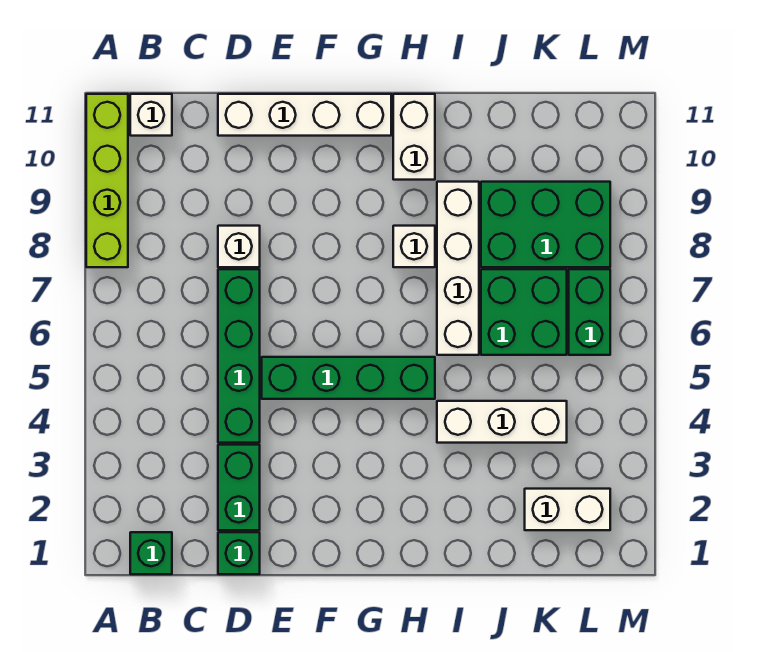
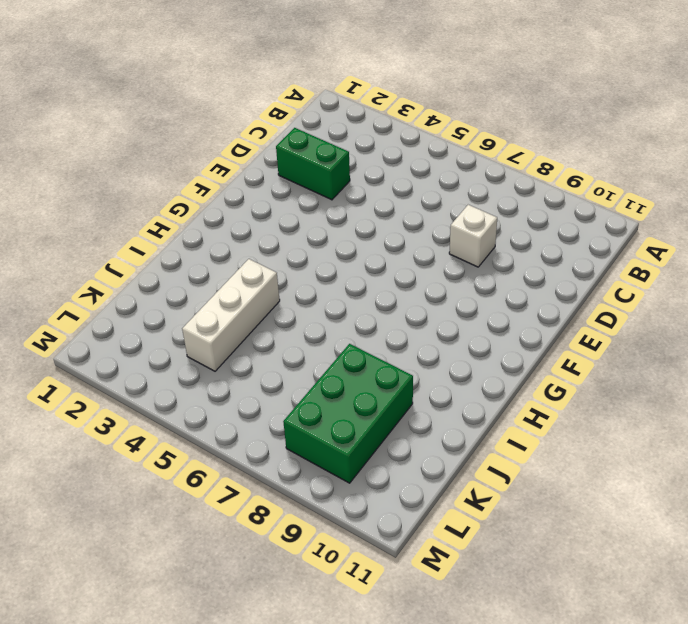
none -> lime brick A8:A11 level 1
none -> green brick B1 level 1
none -> white brick B11 level 1

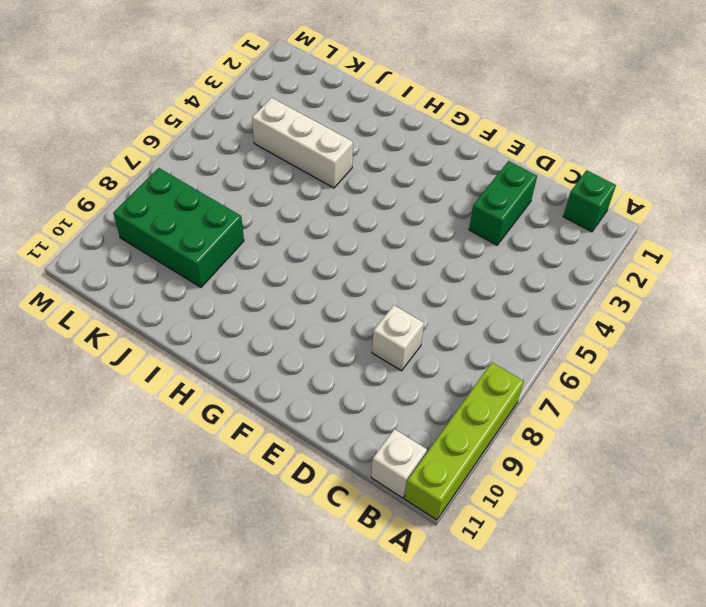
none -> green brick D1 level 1
none -> green brick D4:D7 level 1
none -> white brick D11:G11 level 1

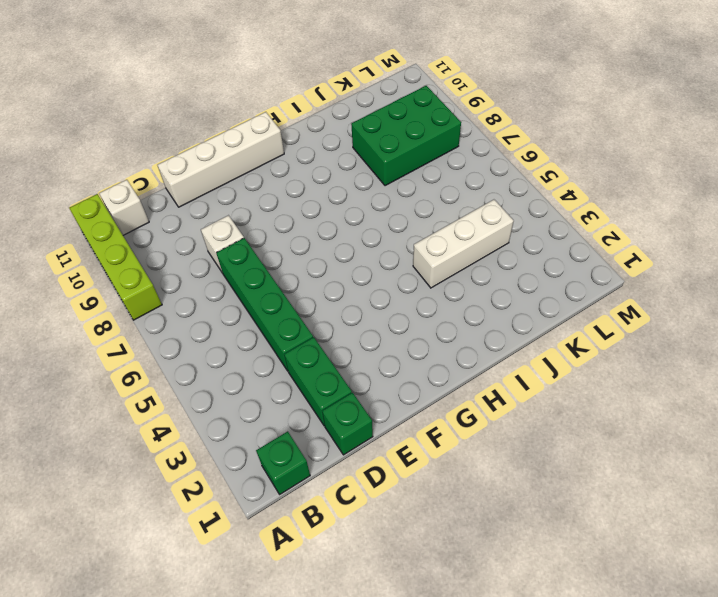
none -> green brick E5:H5 level 1
none -> white brick H8 level 1
none -> white brick H10:H11 level 1

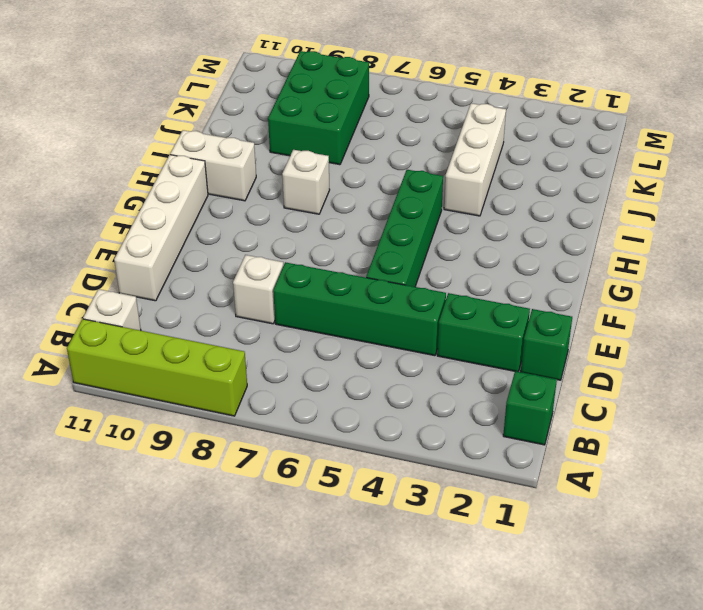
none -> white brick I6:I9 level 1
none -> green brick J6:K7 level 1
none -> white brick K2:L2 level 1

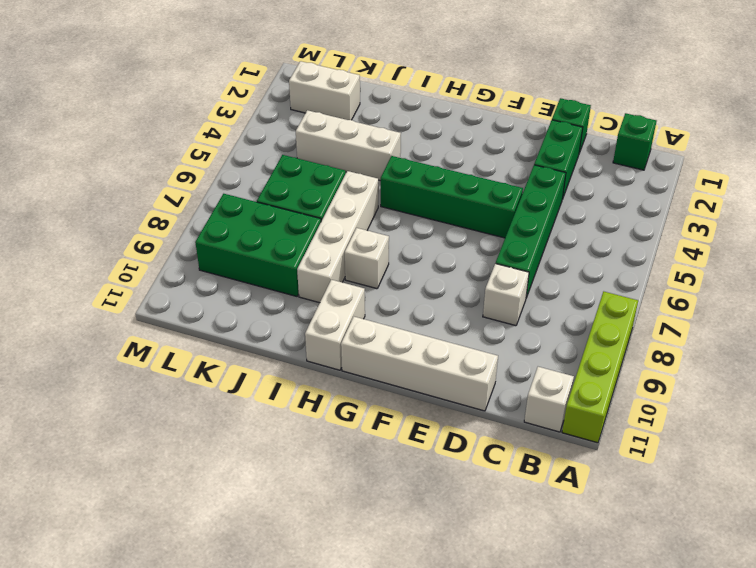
none -> green brick L6:L7 level 1

